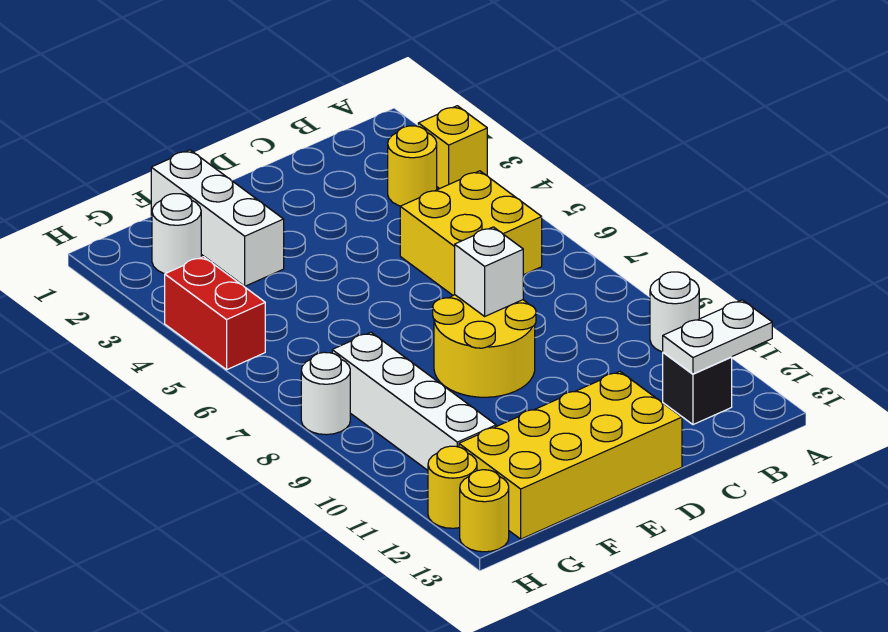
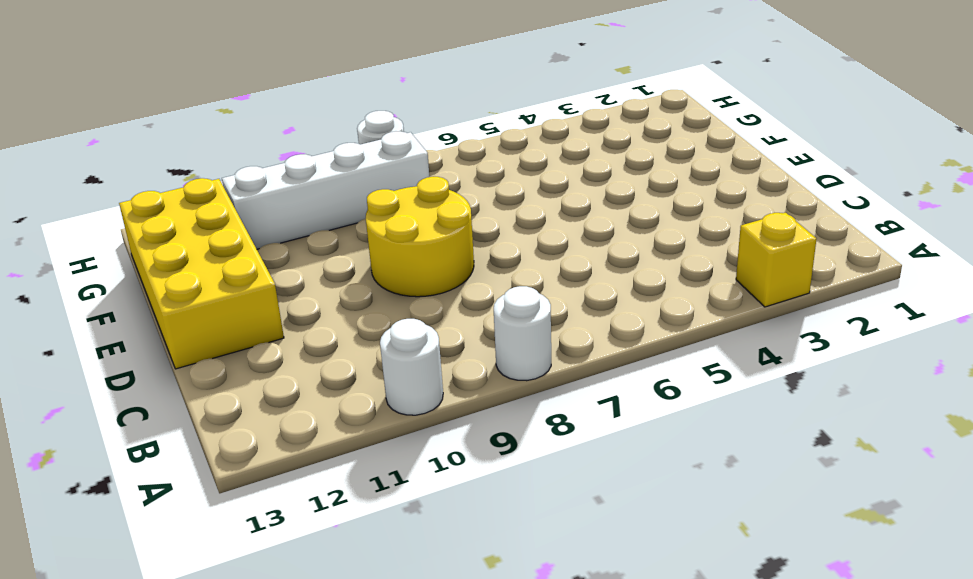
white round brick A8 level 1 -> white round brick G2 level 1
none -> yellow round brick B3 level 1
none -> yellow brick B5:C6 level 1
none -> black brick B12 level 1

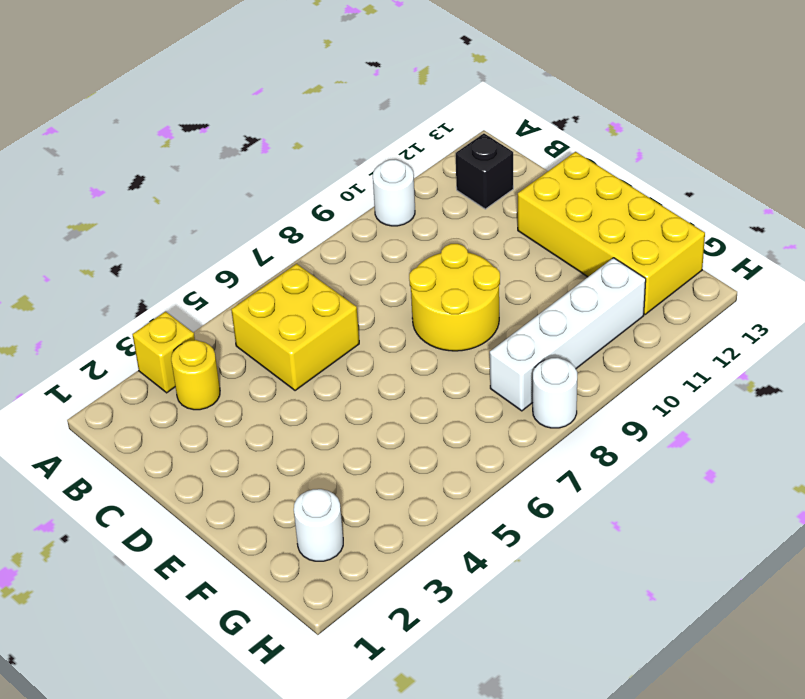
none -> white brick F1:F3 level 1
none -> red brick H4:H5 level 1
none -> yellow round brick H12 level 1

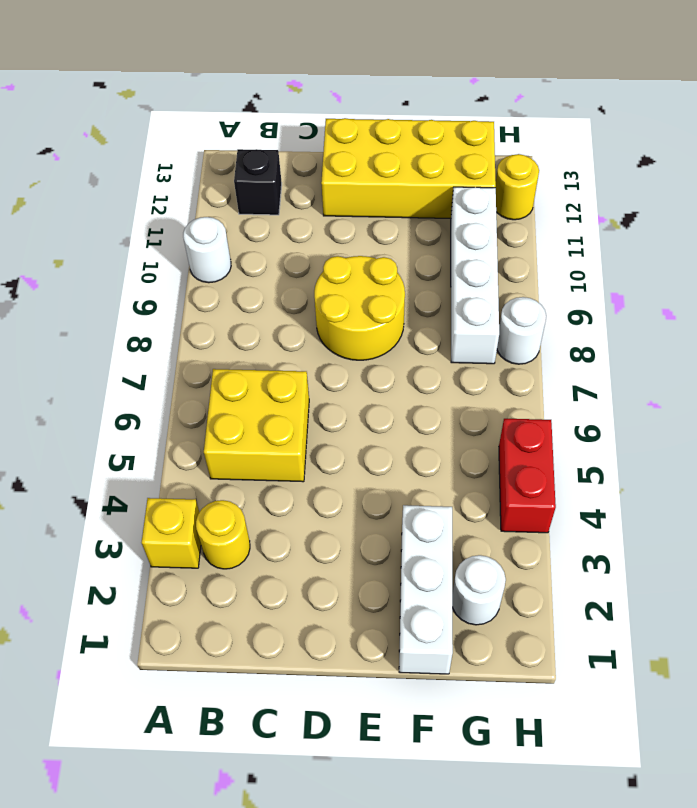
none -> yellow round brick H13 level 1
none -> white plate A12:B12 level 2
none -> white brick D8 level 2

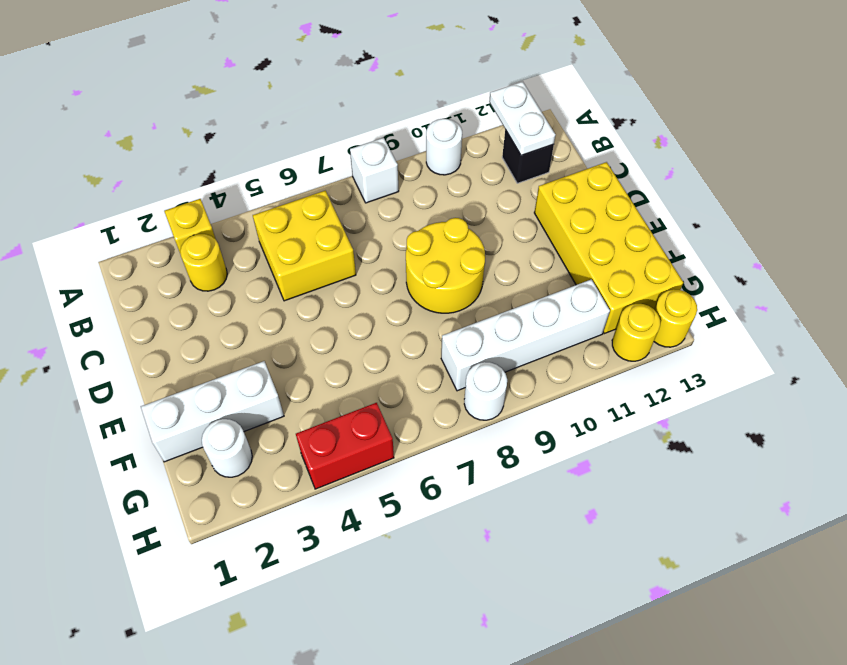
white brick A8 level 1 -> white brick D8 level 2

